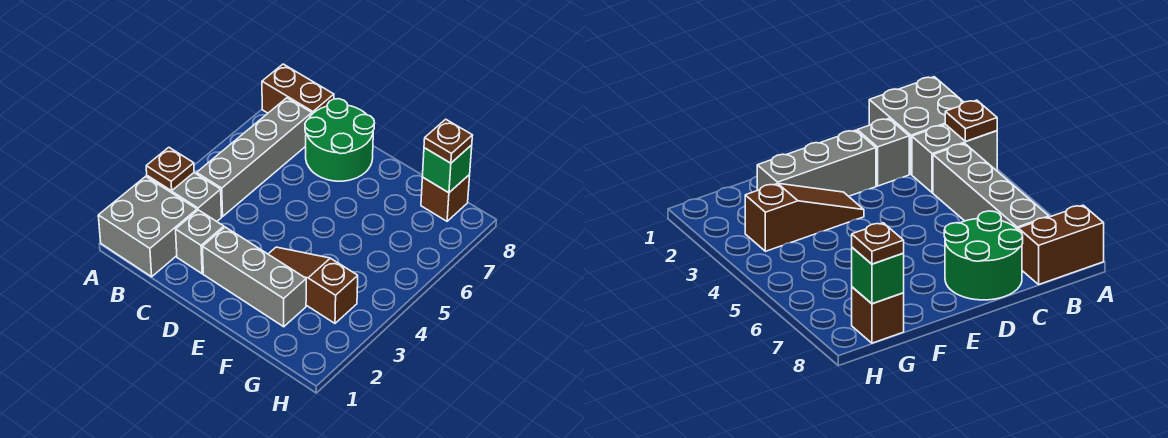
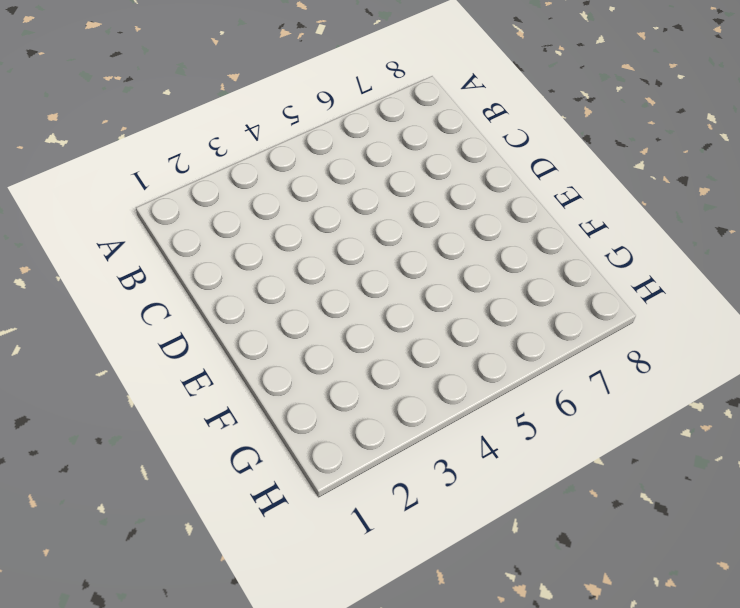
none -> grey brick A1:B2 level 1
none -> grey brick A3:B3 level 1
none -> brown brick A8:B8 level 1

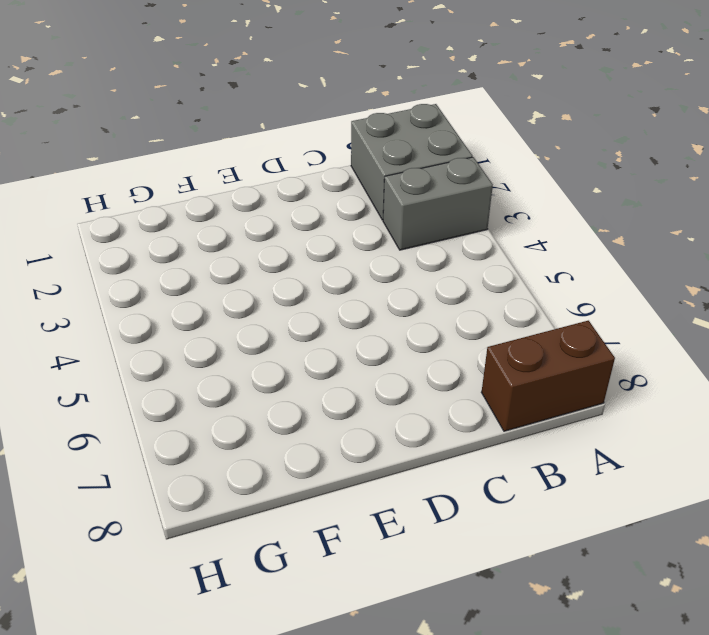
none -> grey brick B4:B7 level 1
none -> grey brick C2 level 1
none -> green round brick C7:D8 level 1

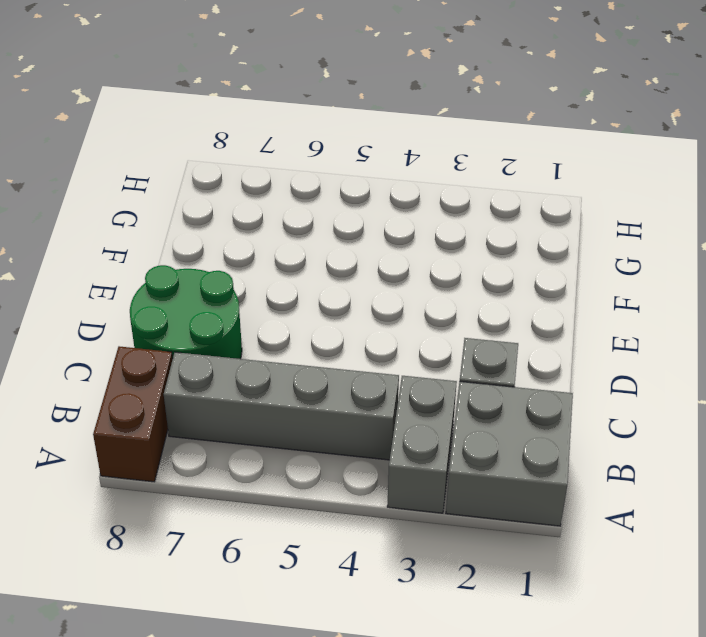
none -> grey brick D2:F2 level 1
none -> brown slope E3:G3 level 1 top G
none -> brown brick G8 level 1

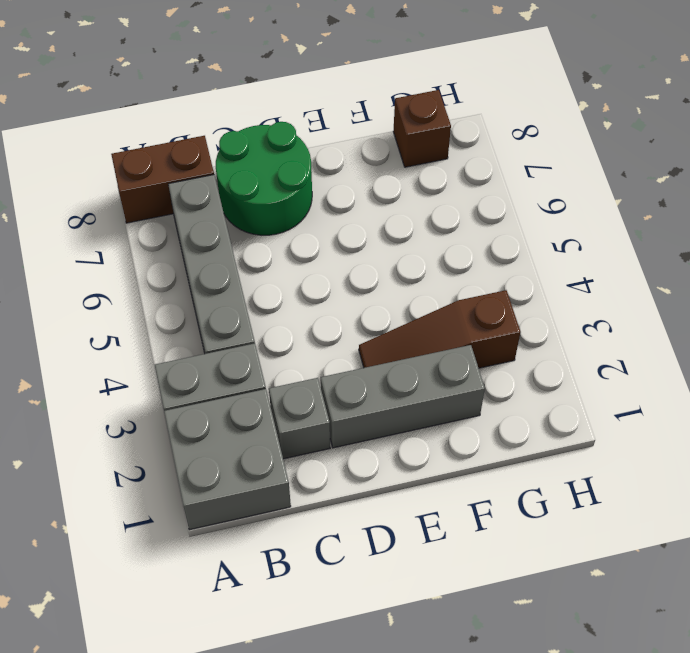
none -> brown plate A3 level 2
none -> green brick G8 level 2
none -> brown plate G8 level 3

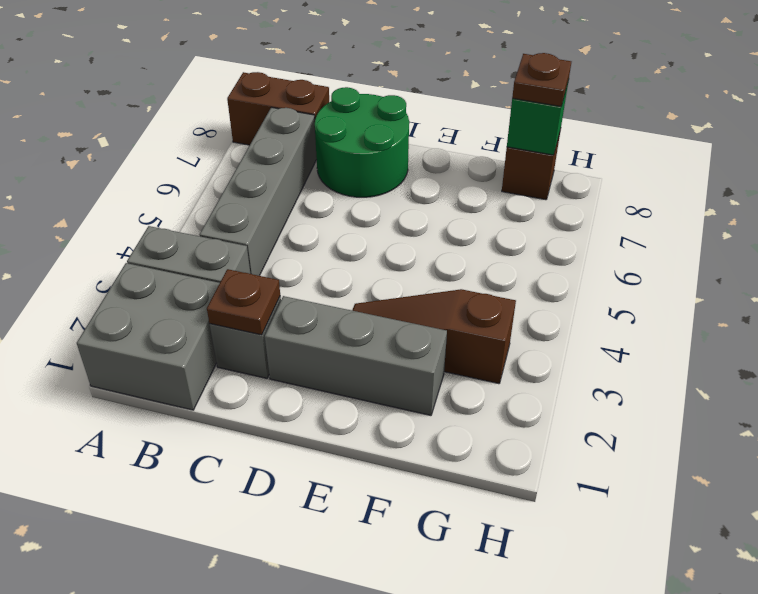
brown plate C2 level 2 -> brown plate A3 level 2

